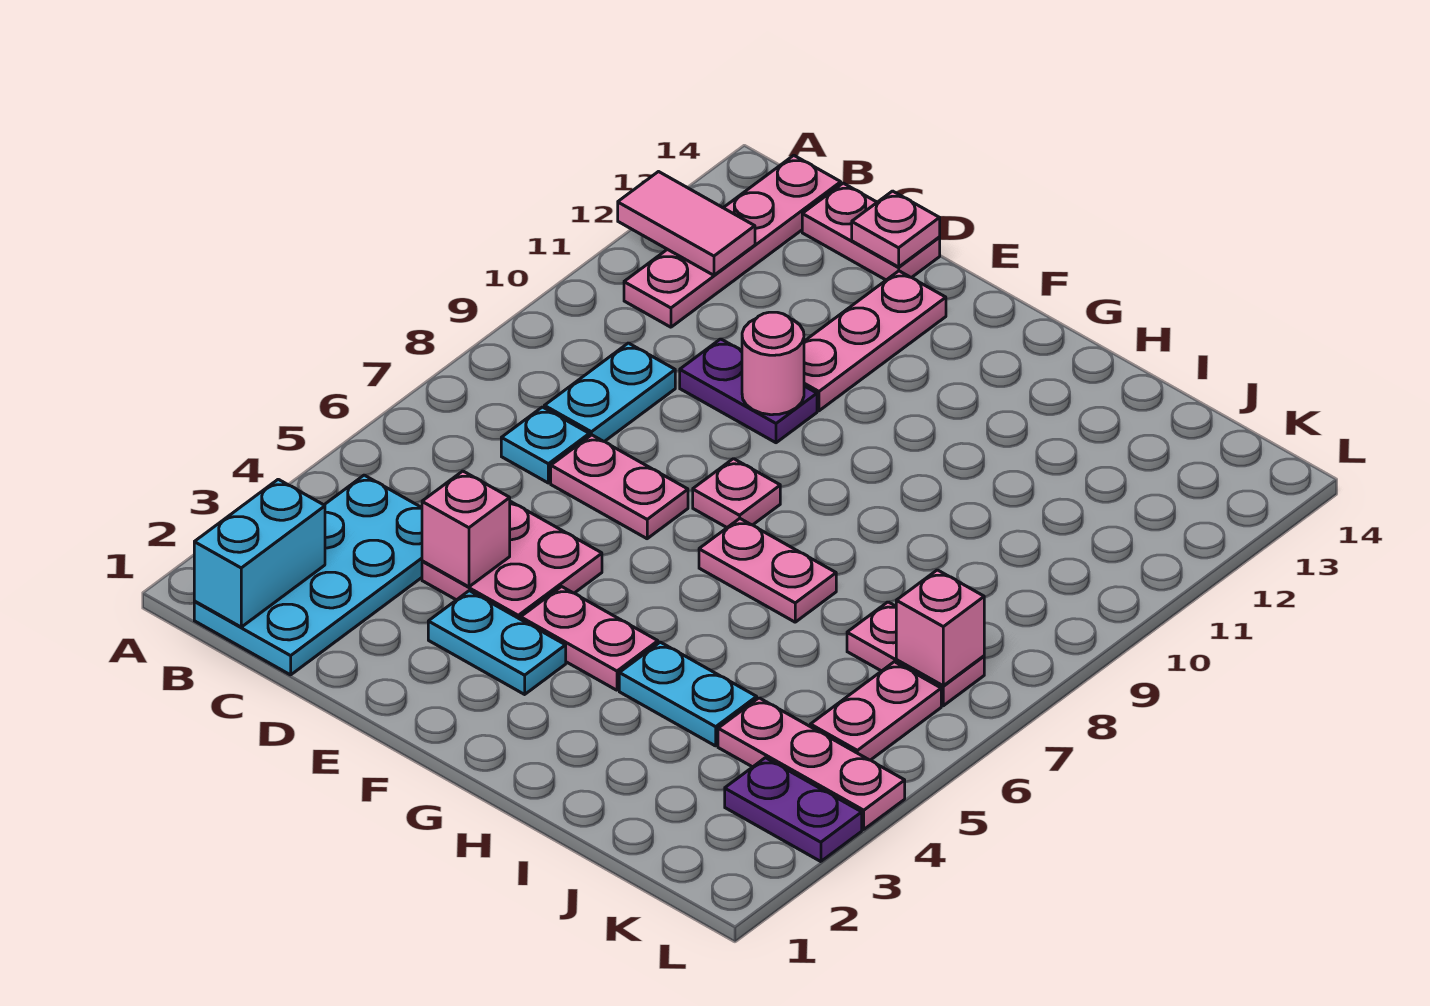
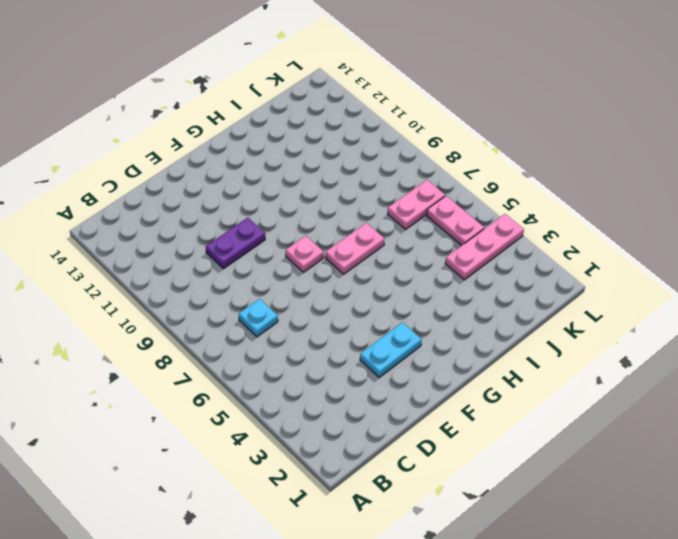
none -> cyan plate B1:C4 level 1
none -> pink plate B11:B14 level 1
none -> cyan plate C8:C9 level 1

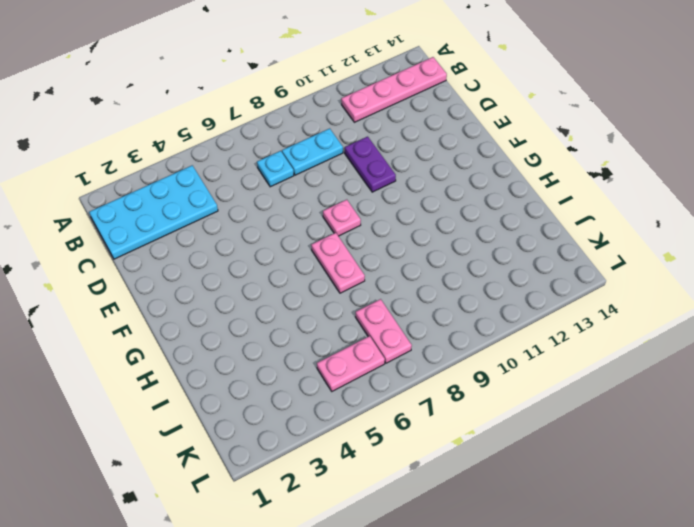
none -> pink plate C14:D14 level 1
none -> pink plate D4:E5 level 1
none -> pink plate D7:E7 level 1

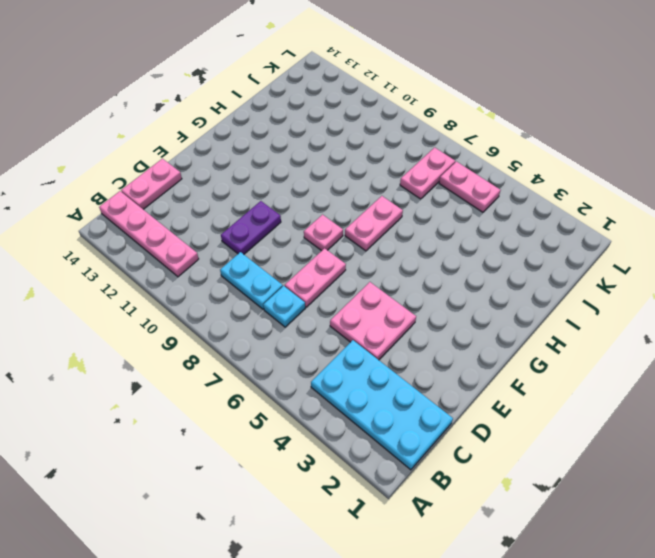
none -> cyan plate E3:F3 level 1
none -> pink plate E11:E13 level 1
none -> pink plate F4:G4 level 1

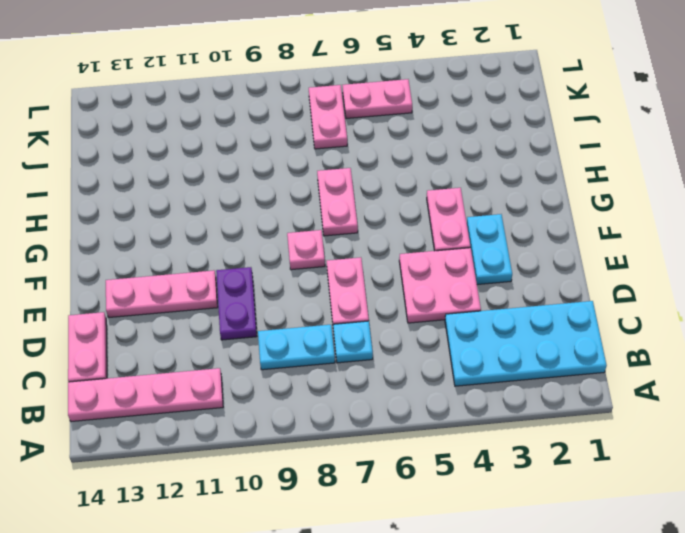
none -> cyan plate H4:I4 level 1
none -> pink plate J4:L4 level 1
none -> purple plate K3:L3 level 1

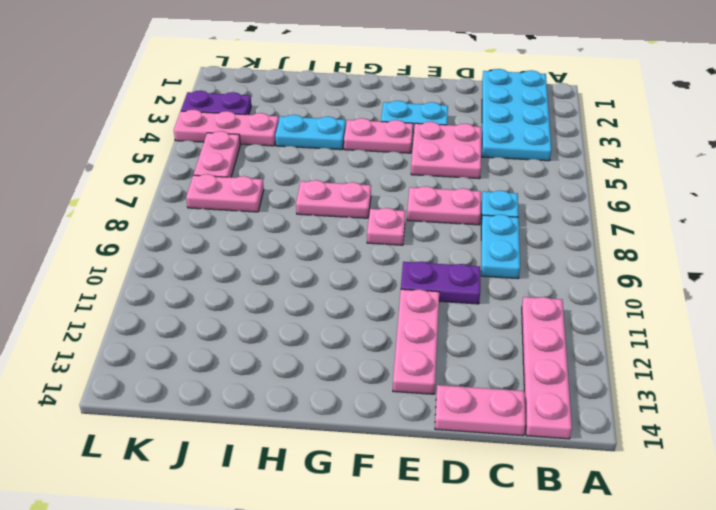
none -> pink tile A12:B12 level 2
none -> cyan brick B1:B2 level 2
none -> pink brick D4 level 2

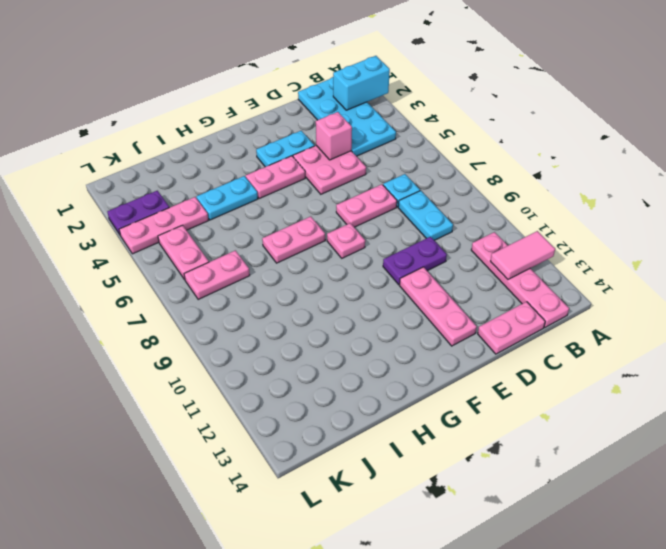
cyan brick A2:B2 level 2 -> cyan brick B1:B2 level 2
none -> pink plate D14 level 2
none -> pink round brick E10 level 2
none -> pink brick K7 level 2

